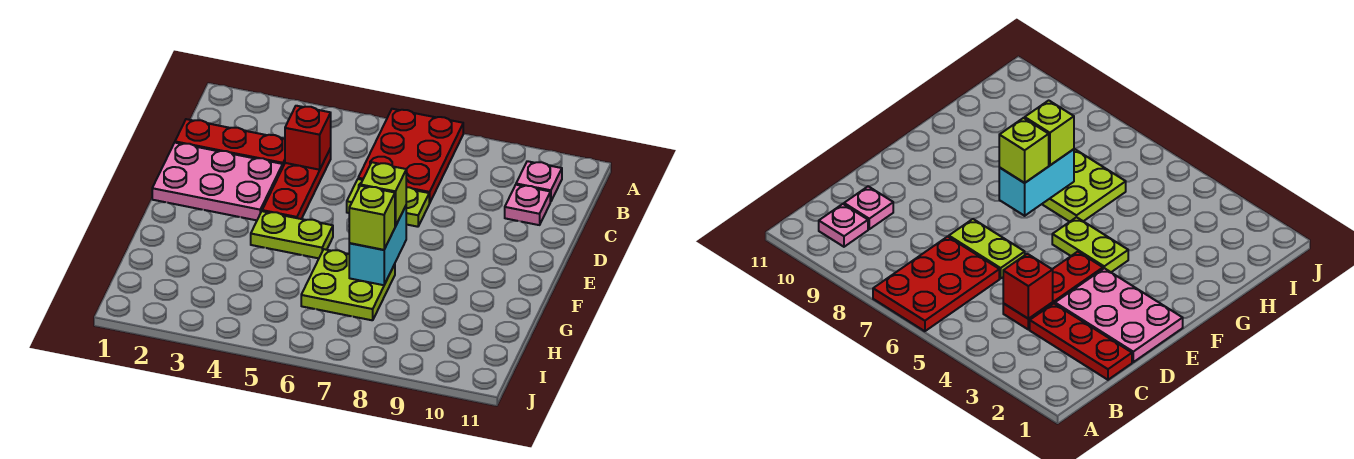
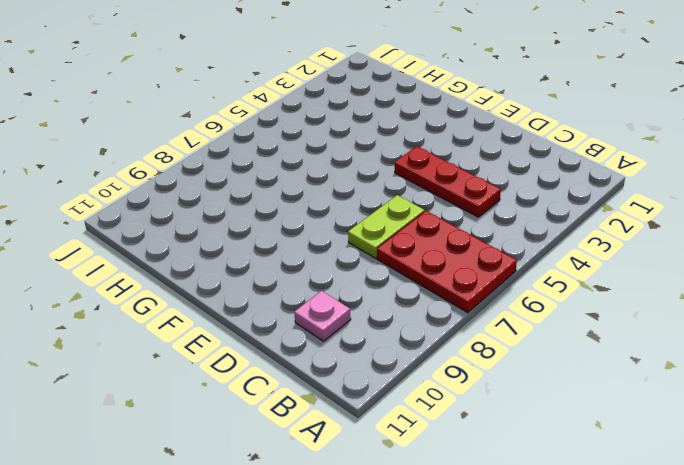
none -> pink plate B10 level 1
none -> red plate C1:C3 level 1
none -> pink plate D1:E3 level 1

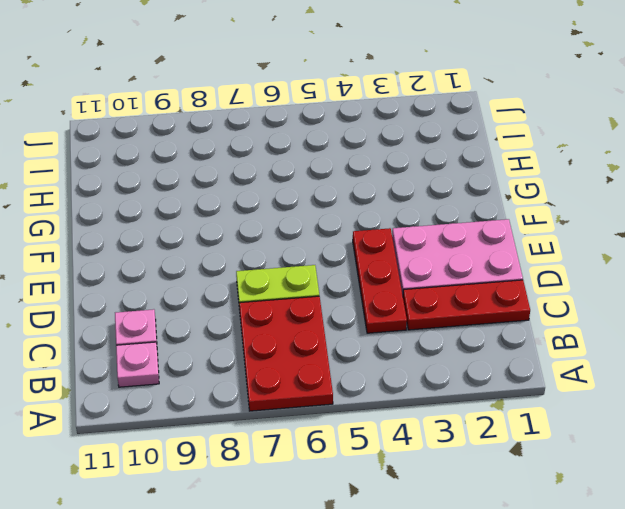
none -> lime plate F4:F5 level 1
none -> lime plate G6:H7 level 1
none -> red brick C4 level 2

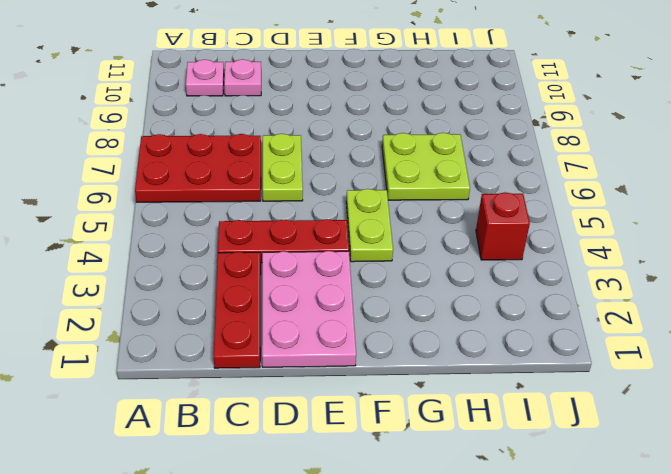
red brick I4 level 1 -> red brick C4 level 2
none -> cyan brick F7:G7 level 2
none -> lime brick F7 level 3
none -> lime brick G7 level 3

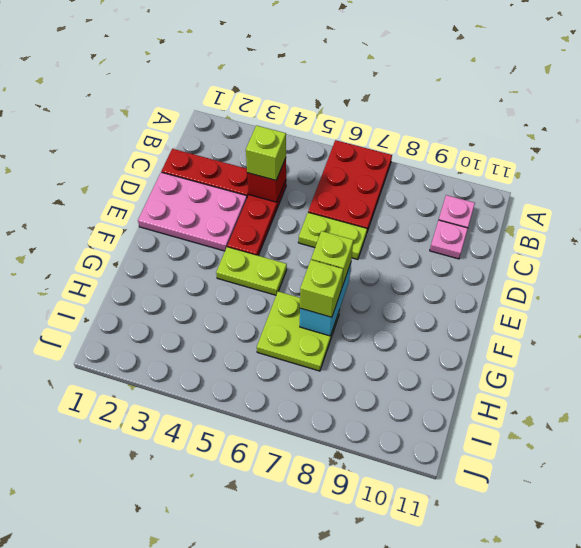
lime brick C4 level 3 -> none

